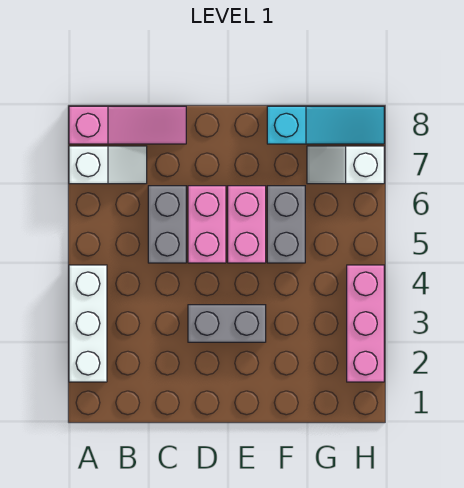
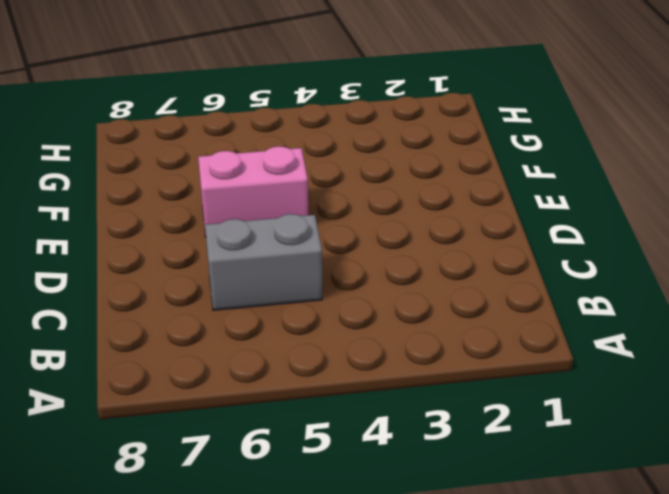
none -> white brick A2:A4 level 1
none -> white slope A7:B7 level 1 top A

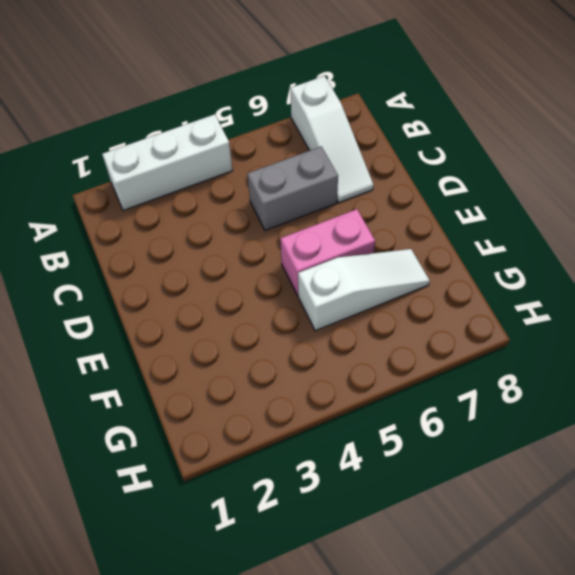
white slope A7:C7 level 1 top A -> white slope A7:B7 level 1 top A
white slope F5:F7 level 1 top 5 -> grey brick F5:F6 level 1
none -> pink slope A8:C8 level 1 top A
none -> grey brick D3:E3 level 1

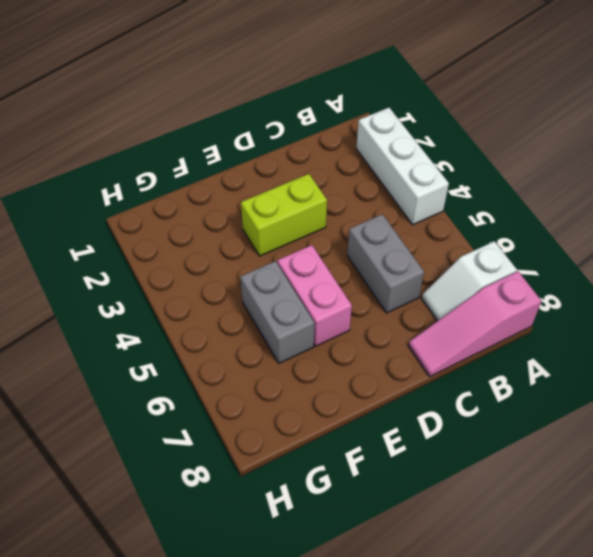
lime brick D3:E3 level 1 -> grey brick D3:E3 level 1
none -> pink brick D5:D6 level 1
none -> cyan slope F8:H8 level 1 top F

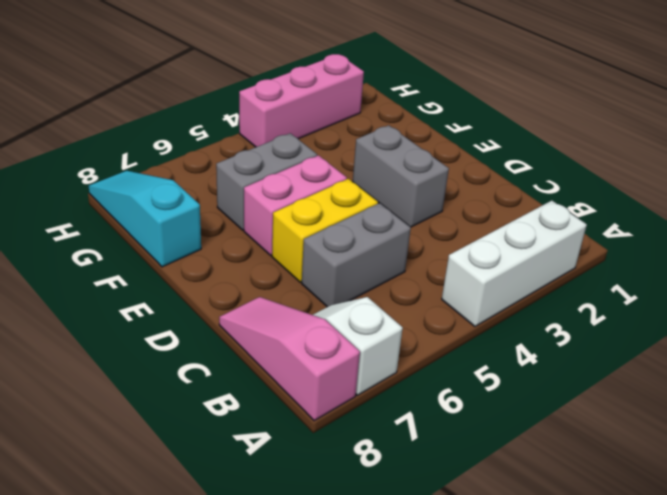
yellow brick D5:D6 level 1 -> pink brick D5:D6 level 1
none -> white slope G7:H7 level 1 top H

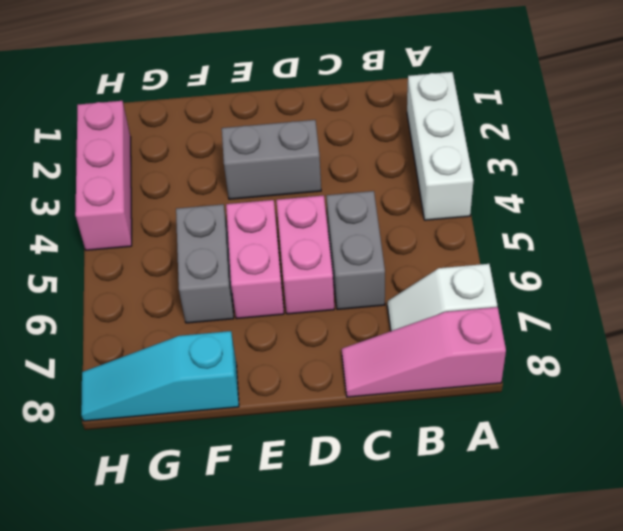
none -> white slope G7:H7 level 1 top H

